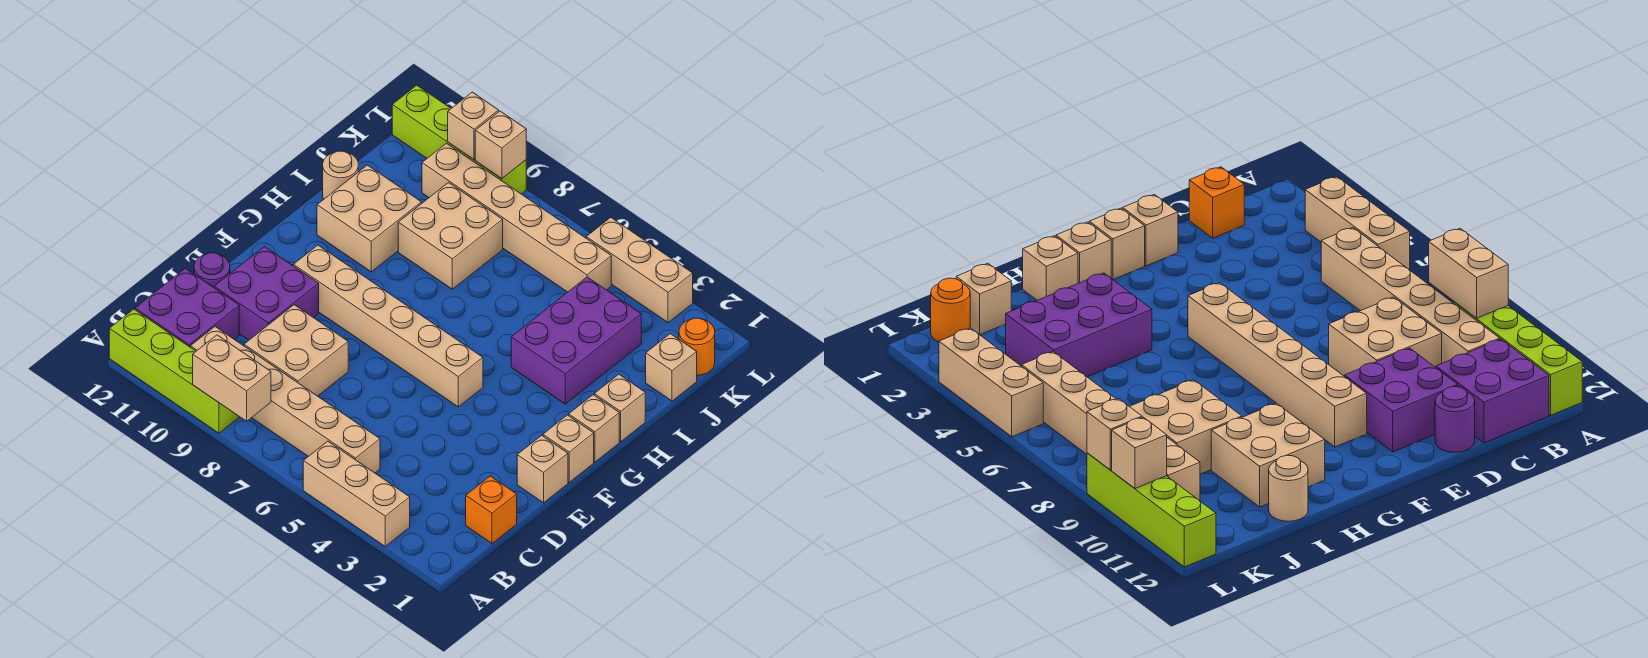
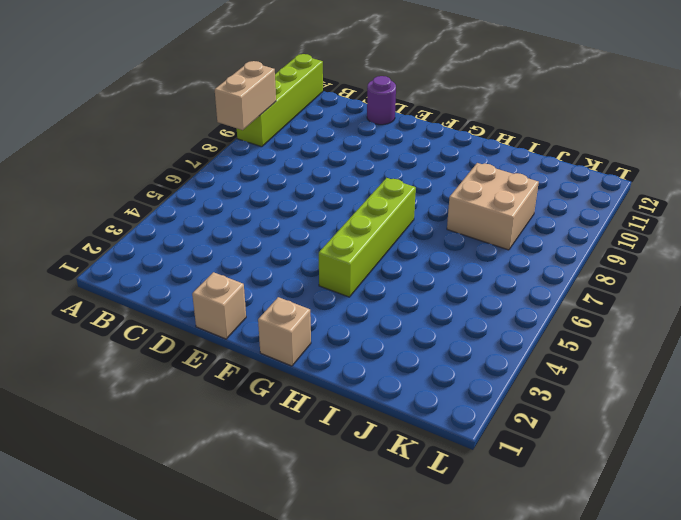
lime brick G4:G7 level 1 -> lime brick L9:L12 level 1
none -> tan brick A3:A5 level 1
none -> tan brick B5:B10 level 1
none -> purple brick B11:C12 level 1

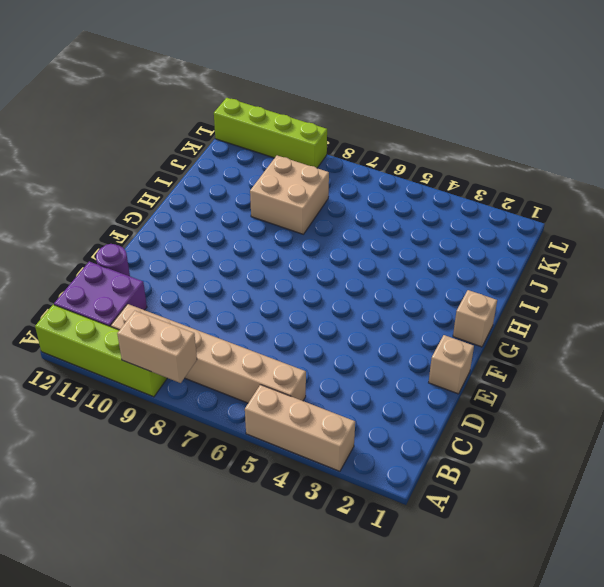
none -> orange brick C1 level 1
none -> tan brick C8:D9 level 1
none -> purple brick D10:E11 level 1

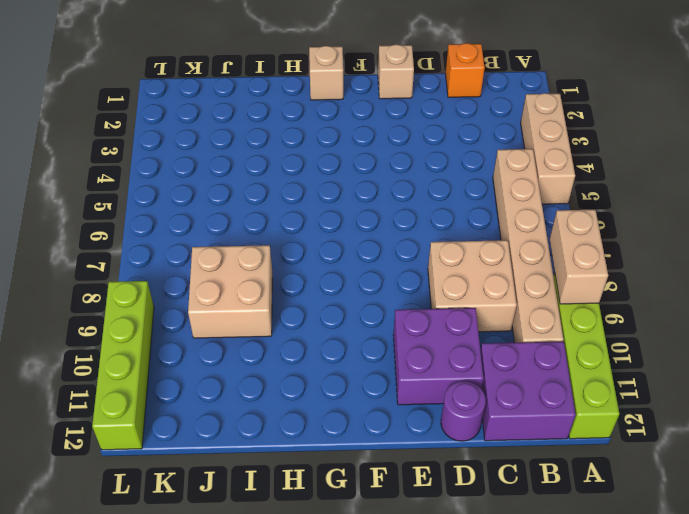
none -> tan brick F1 level 1
none -> tan brick F5:F10 level 1
none -> tan brick H1 level 1

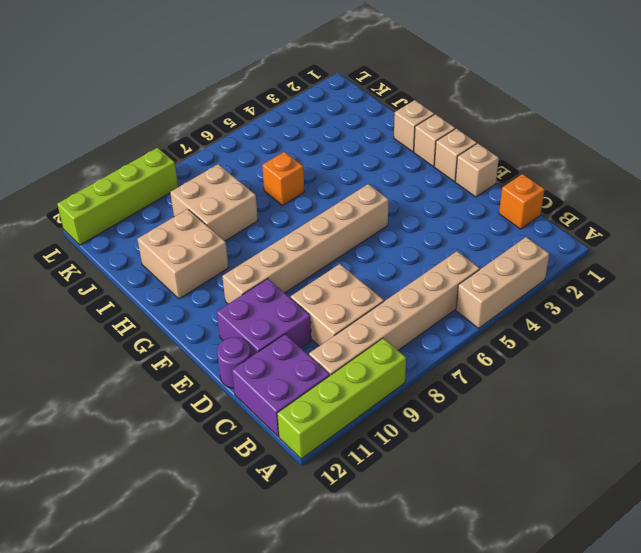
orange brick I6 level 1 -> none
none -> purple brick H3:J4 level 1
none -> tan round brick I12 level 1
none -> tan brick J1 level 1

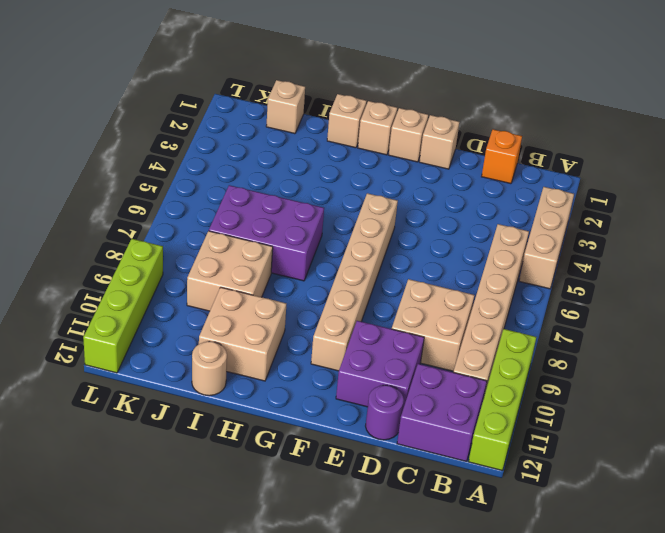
purple brick H6:J7 level 1 -> purple brick H3:J4 level 1
none -> orange round brick K1 level 1
none -> tan brick K5:K10 level 1
none -> tan brick L3:L5 level 1

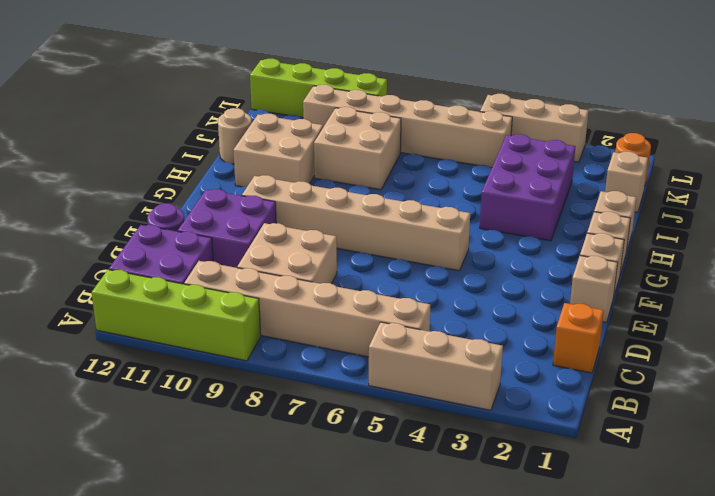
none -> tan brick A8:A9 level 2
none -> tan brick L9 level 2
none -> tan brick L10 level 2

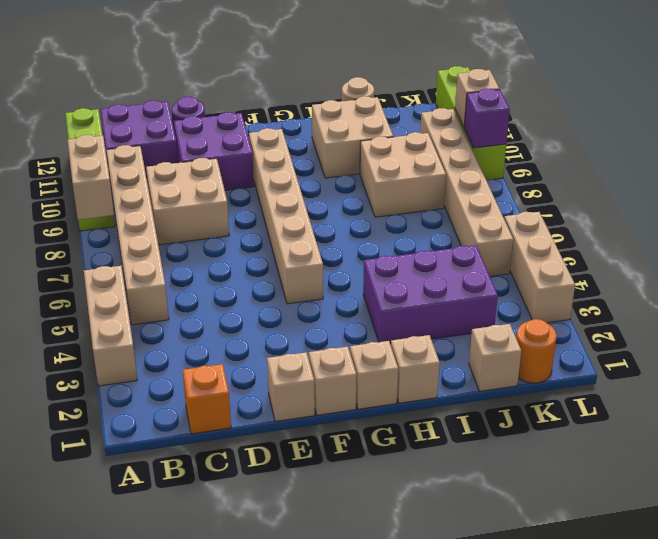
purple brick L9 level 2 -> tan brick L9 level 2

